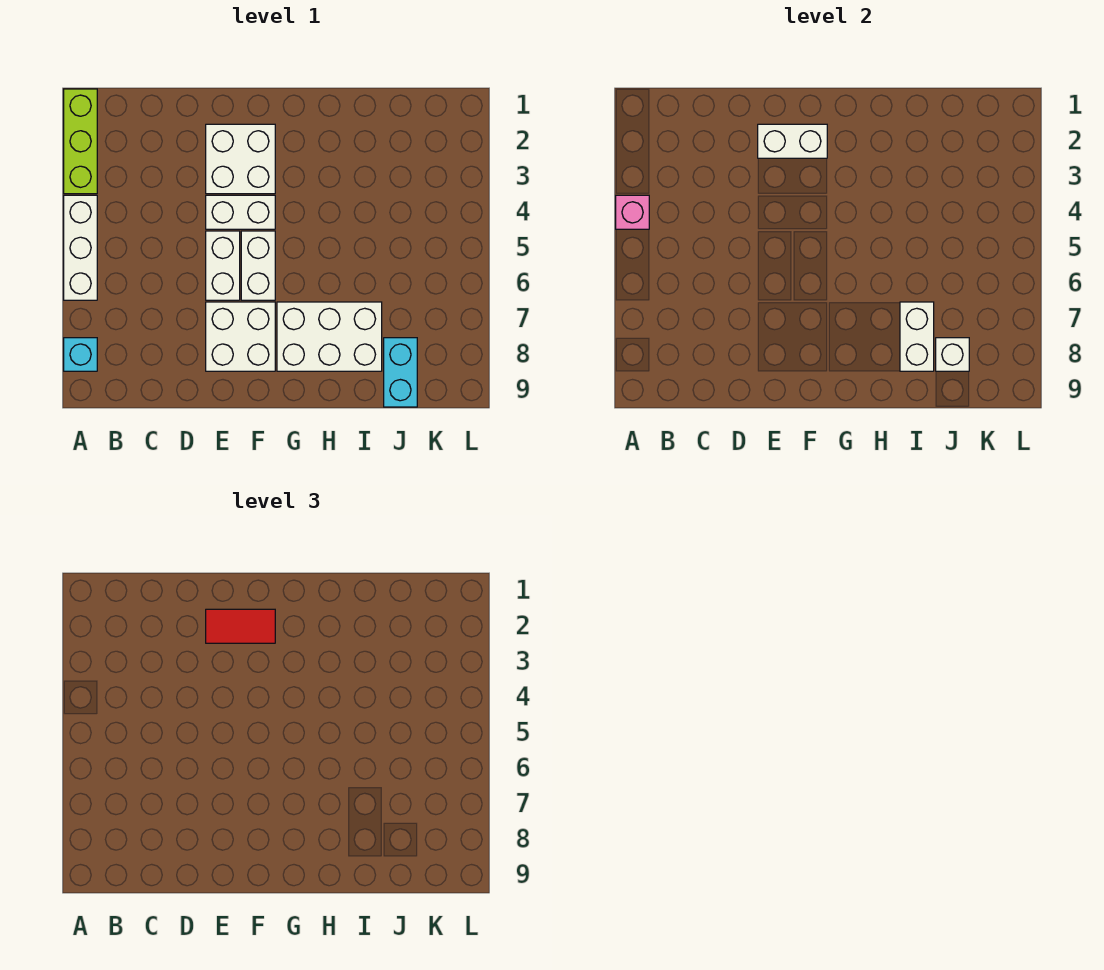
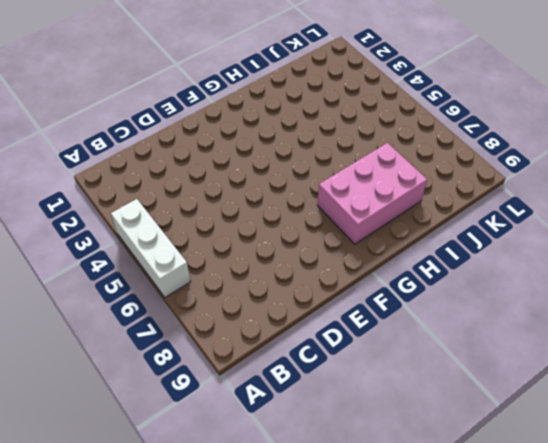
pink brick G7:I8 level 1 -> white brick G7:I8 level 1
none -> lime brick A1:A3 level 1
none -> cyan brick A8 level 1
none -> white brick E2:F3 level 1

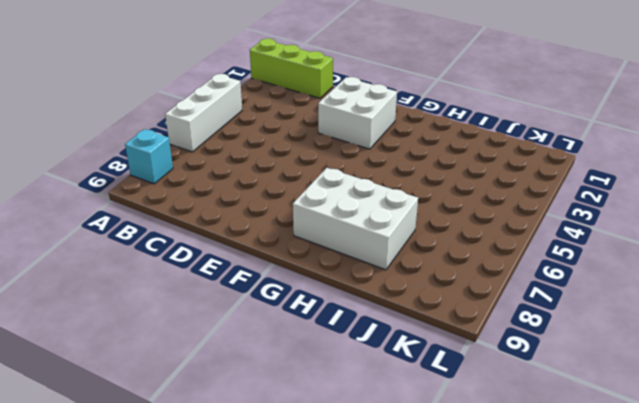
lime brick A1:C1 level 1 -> lime brick A1:A3 level 1
none -> white brick E4:F4 level 1
none -> white brick E5:E6 level 1
none -> white brick E7:F8 level 1

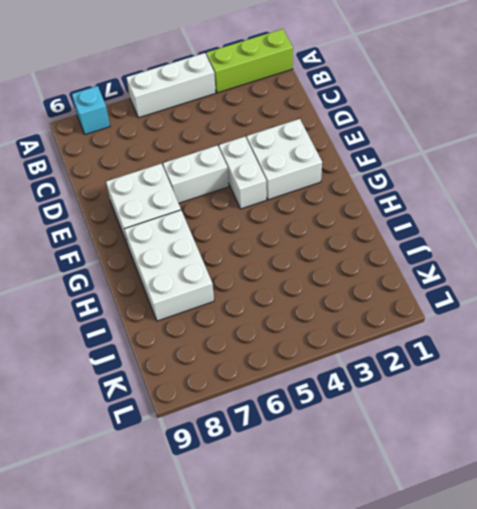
none -> white brick F5:F6 level 1
none -> cyan brick J8:J9 level 1
none -> pink brick A4 level 2

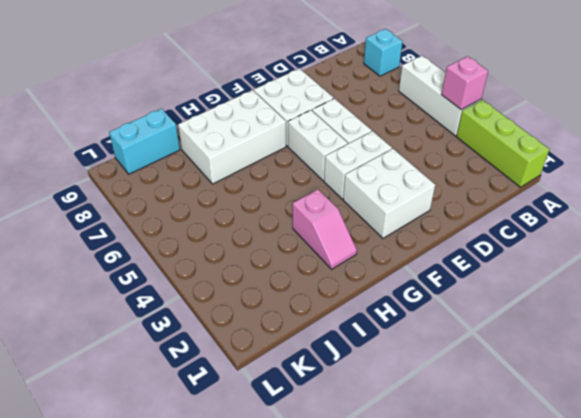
pink slope H2:H3 level 1 top 3 -> none
cyan brick J9:K9 level 1 -> cyan brick J8:J9 level 1
none -> white brick E2:F2 level 2
none -> white brick I7:I8 level 2
none -> white brick J8 level 2

